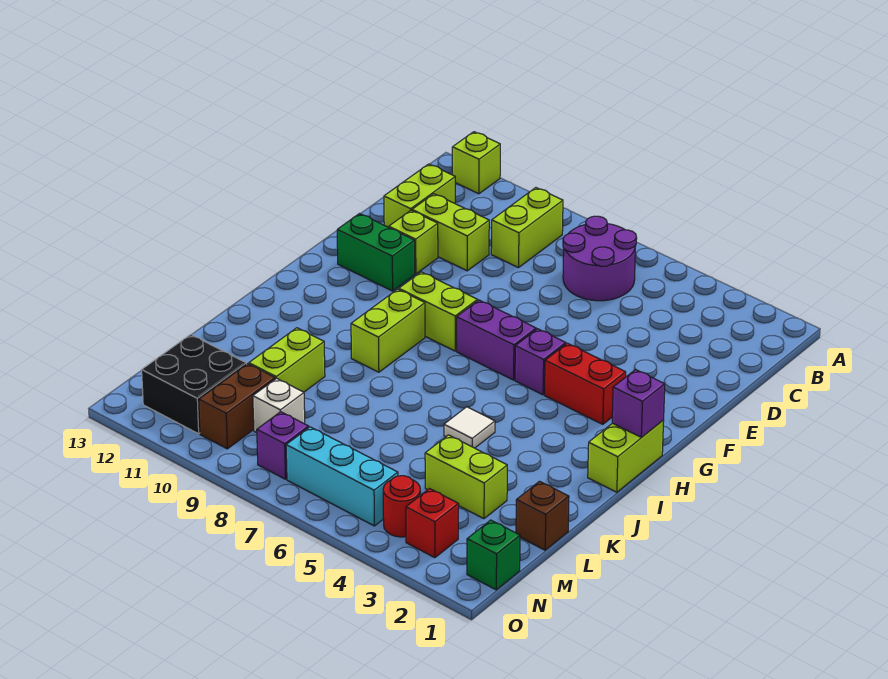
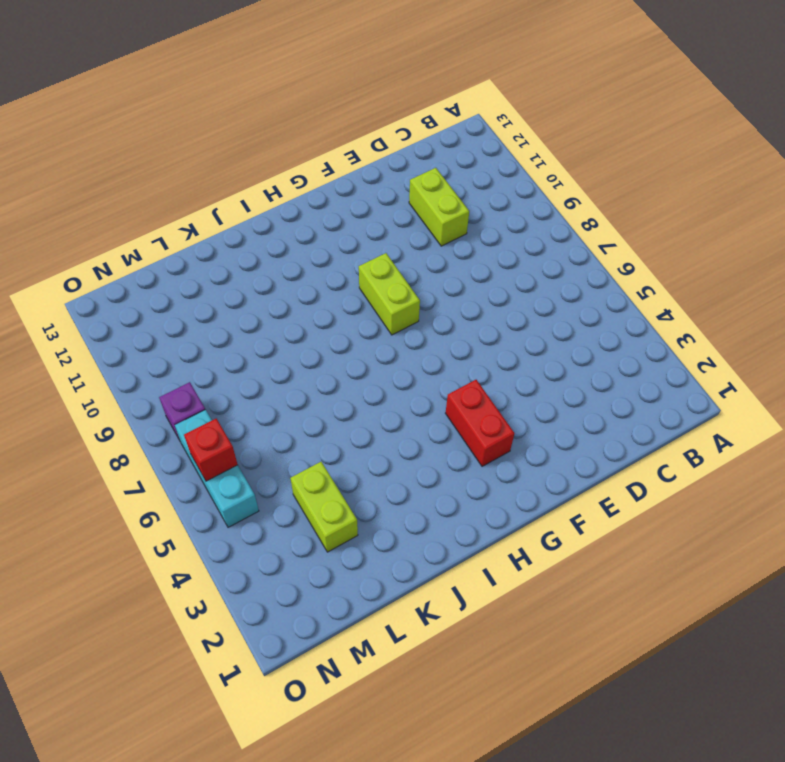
red brick N6 level 2 -> red brick N3 level 1
none -> lime brick A12 level 1
none -> purple round brick B6:C7 level 1
none -> lime brick B9:C9 level 1

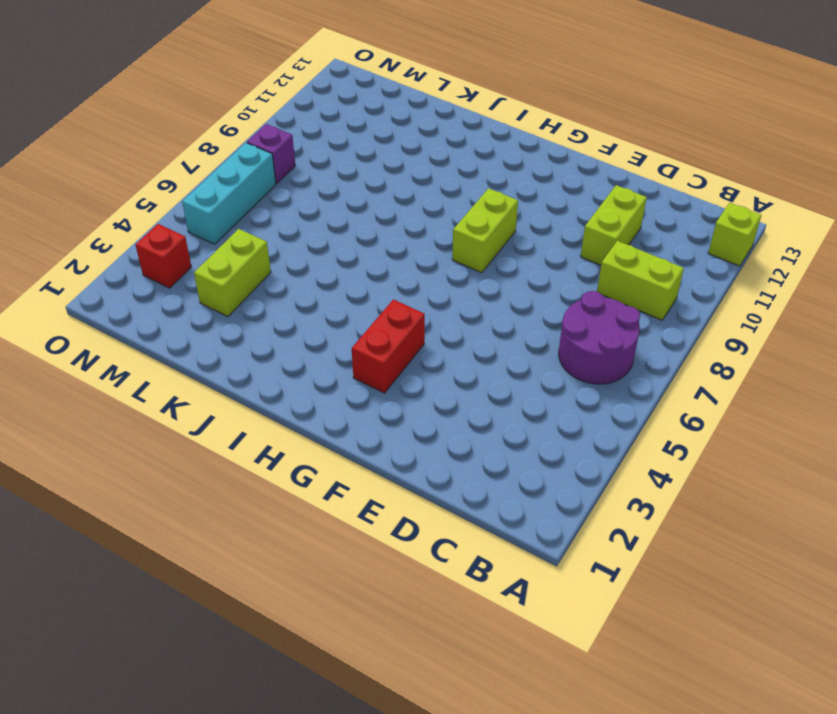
none -> lime brick C12:D12 level 1
none -> lime brick E11 level 1
none -> green brick F11:F12 level 1

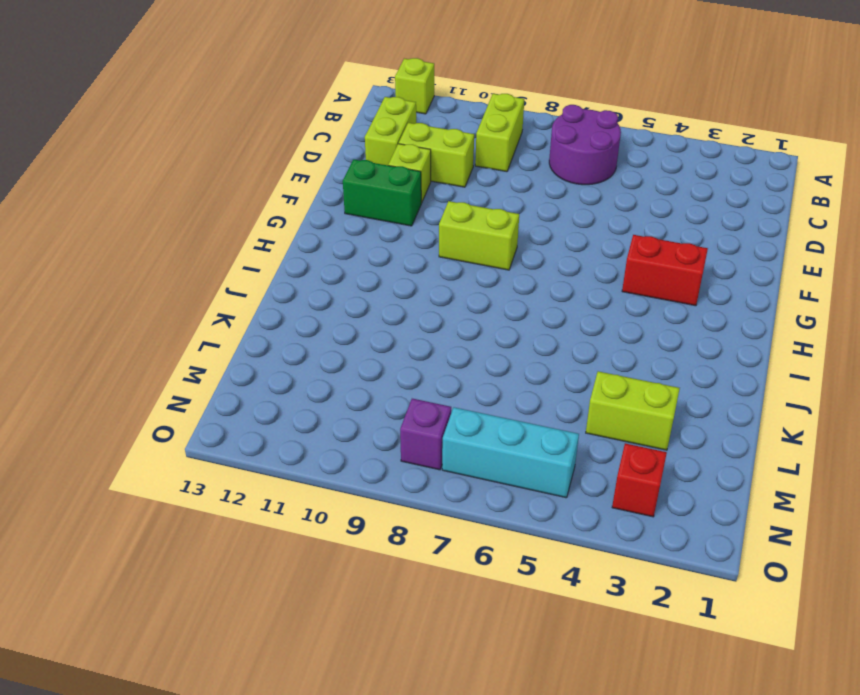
none -> purple brick G5 level 1
none -> purple brick G6:G7 level 1
none -> lime brick H1:I1 level 1

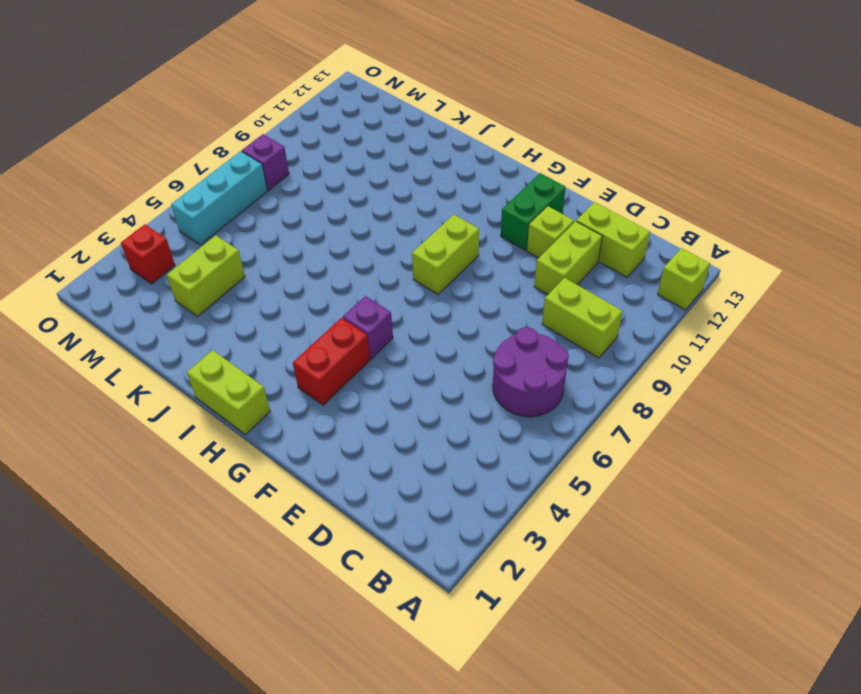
none -> purple brick G6:G7 level 1
none -> lime brick H9:I9 level 1
none -> white tile J5 level 1

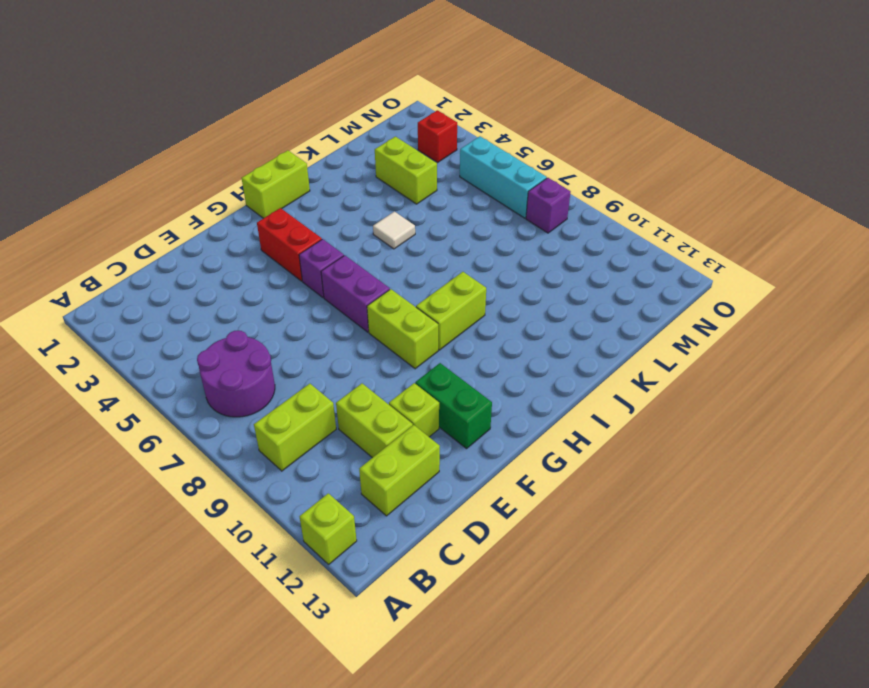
none -> lime brick K10:L10 level 1
none -> brown brick L1 level 1
none -> white brick M9 level 1

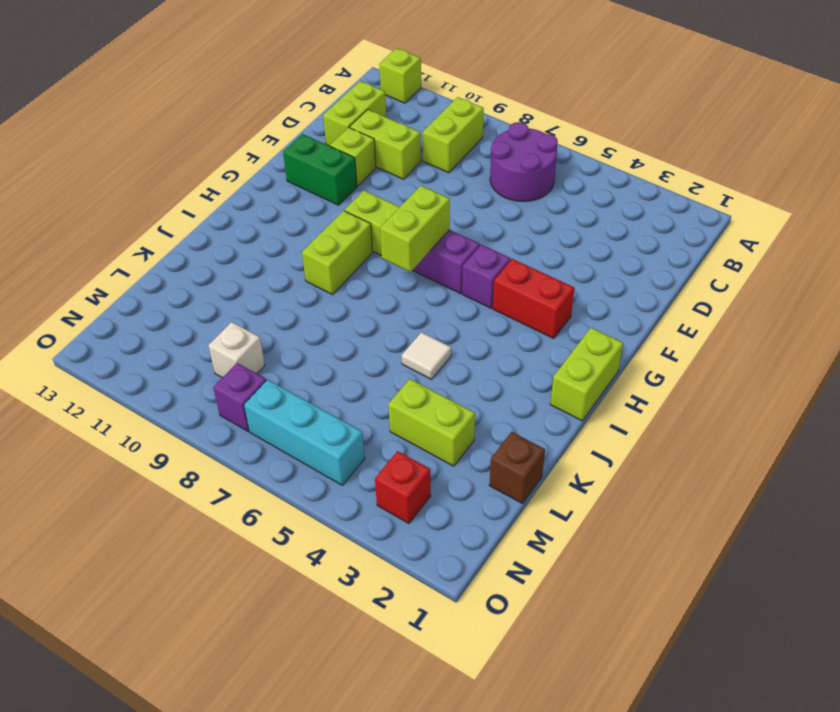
lime brick G7:H7 level 2 -> lime brick K10:L10 level 1
none -> brown brick M10:N10 level 1
none -> black brick M11:N12 level 1
none -> green brick N1 level 1

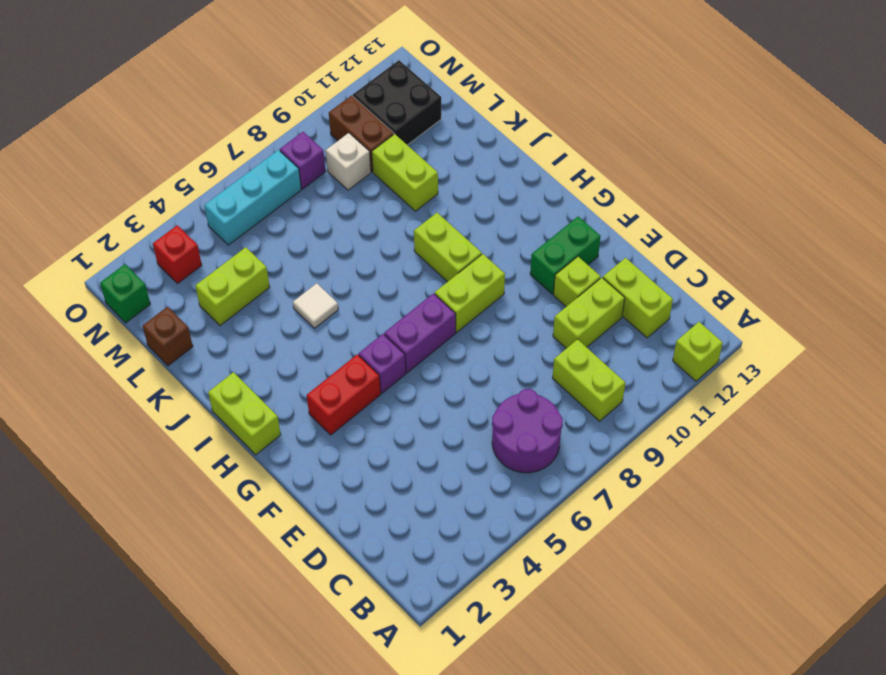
none -> red round brick N4 level 1
none -> purple brick H1 level 2

